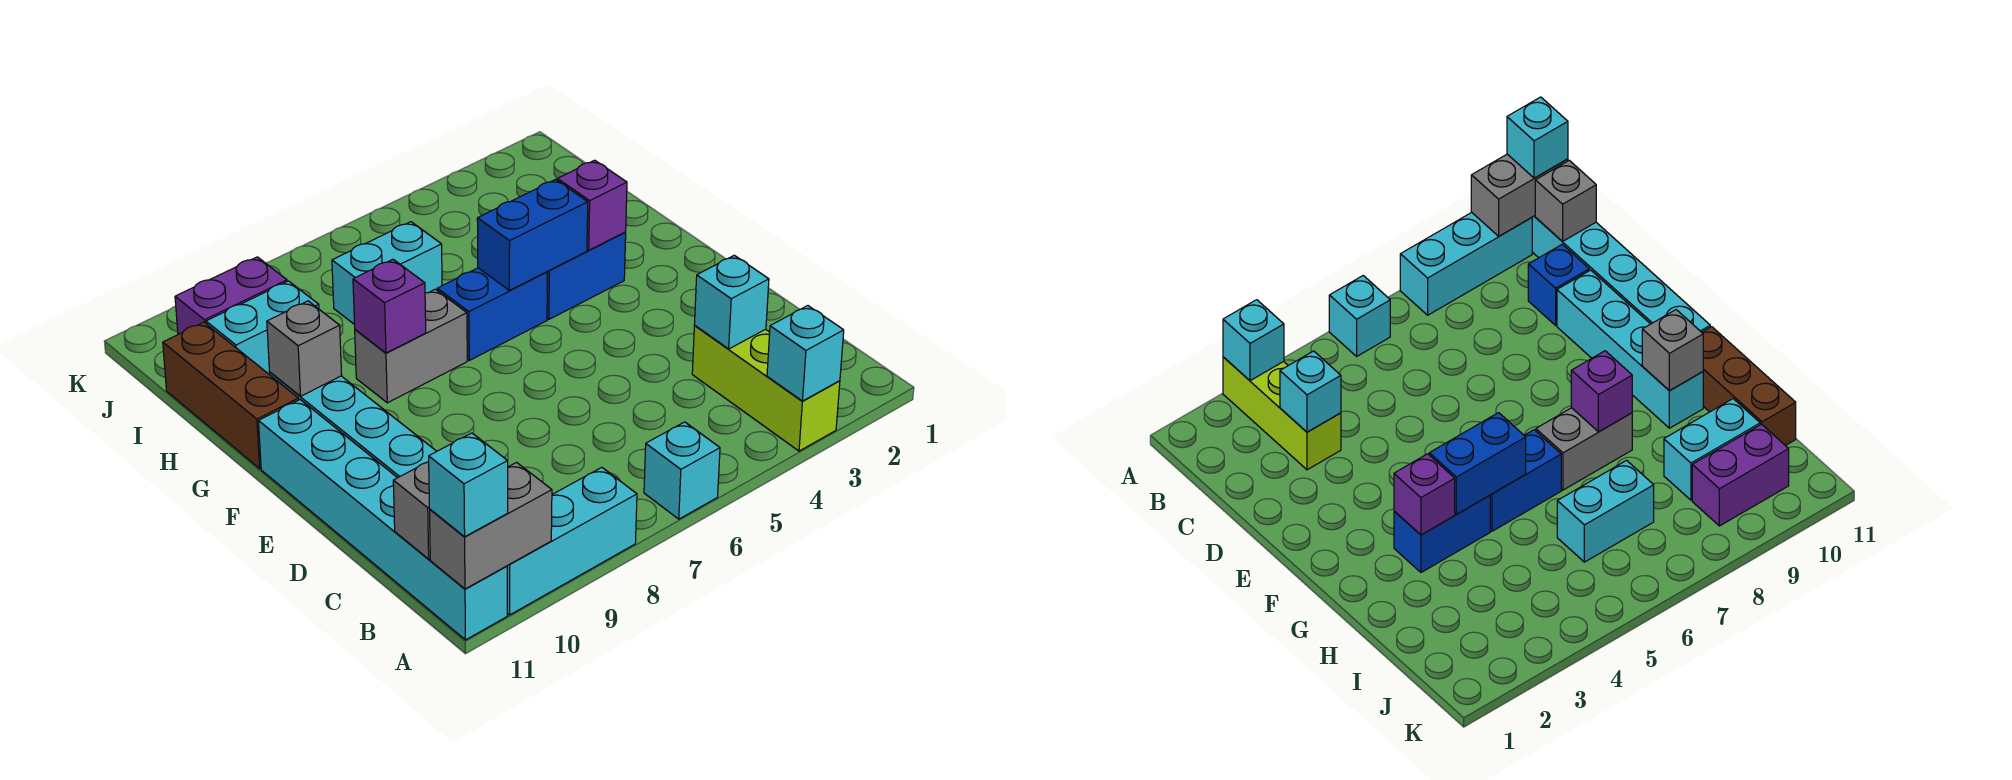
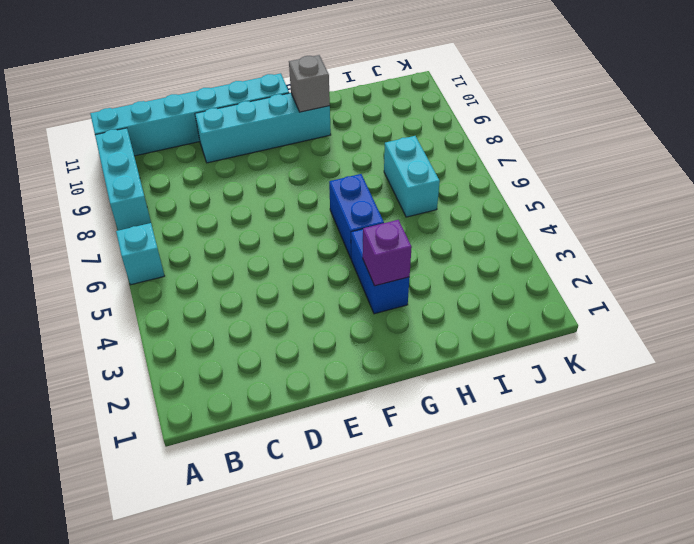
none -> lime brick A3:C3 level 1
none -> blue brick C10 level 1
none -> grey brick G7:G8 level 1

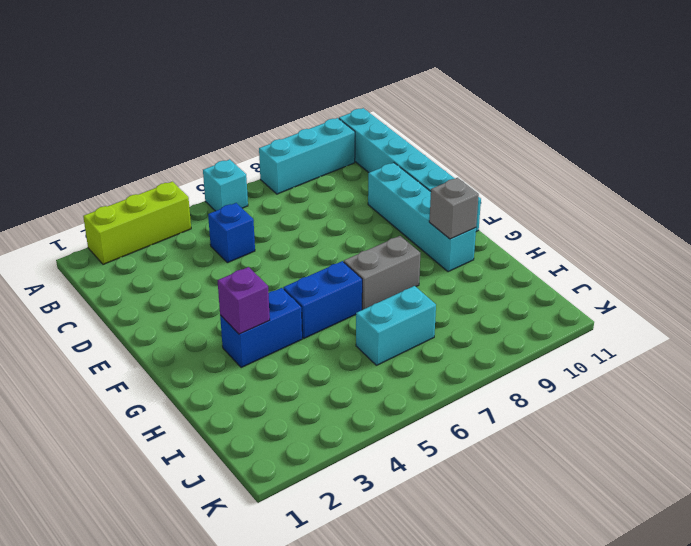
lime brick A2:A4 level 1 -> lime brick A3:C3 level 1
blue brick C5 level 1 -> blue brick C10 level 1
none -> brown brick G11:I11 level 1
none -> cyan brick I9:I10 level 1
none -> purple brick J9:J10 level 1

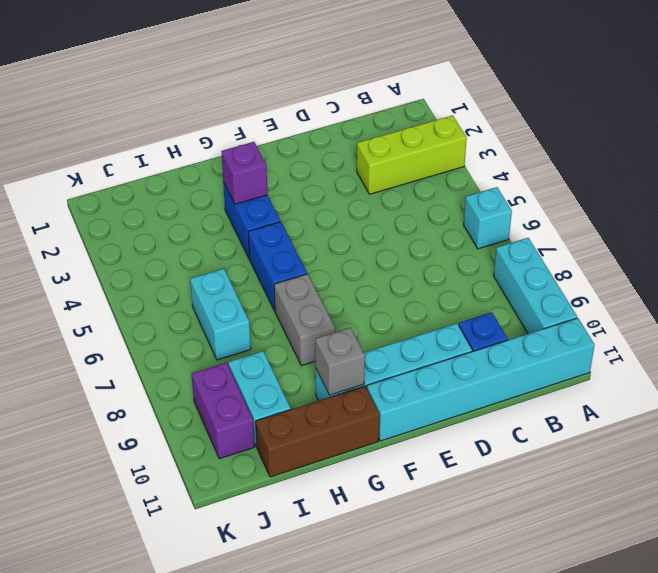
none -> cyan brick A3 level 2
none -> grey brick A10:A11 level 2
none -> grey brick B11 level 2

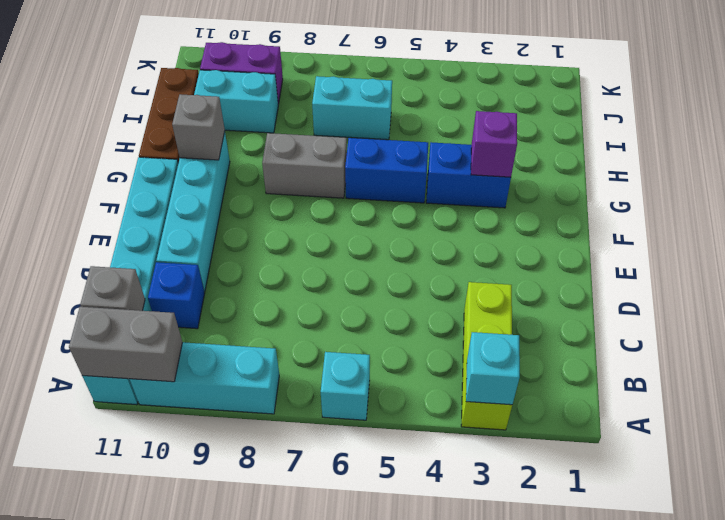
none -> cyan brick C3 level 2
none -> blue brick G4:G5 level 2
none -> purple brick G8 level 2

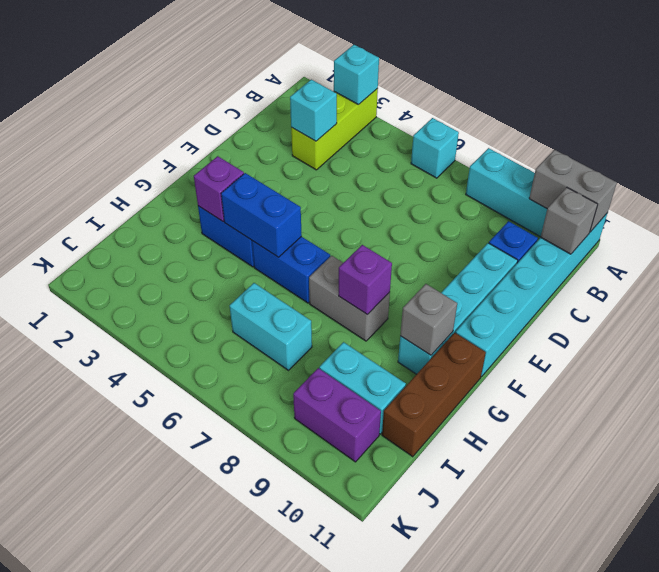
none -> cyan brick A11 level 3

